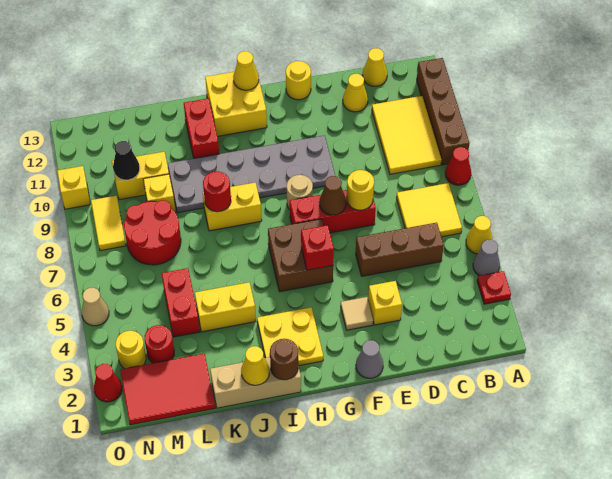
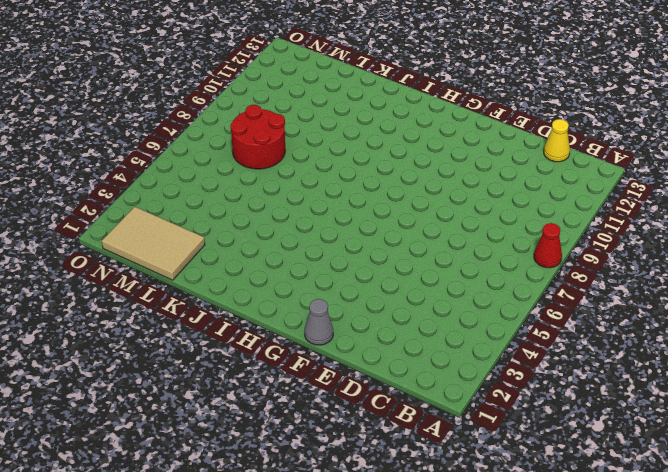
tan tile L1:N2 level 1 -> red tile L1:N2 level 1
none -> red plate A3 level 1
none -> grey cone A4 level 1
none -> yellow cone A5 level 1
none -> brown brick A9:A12 level 1

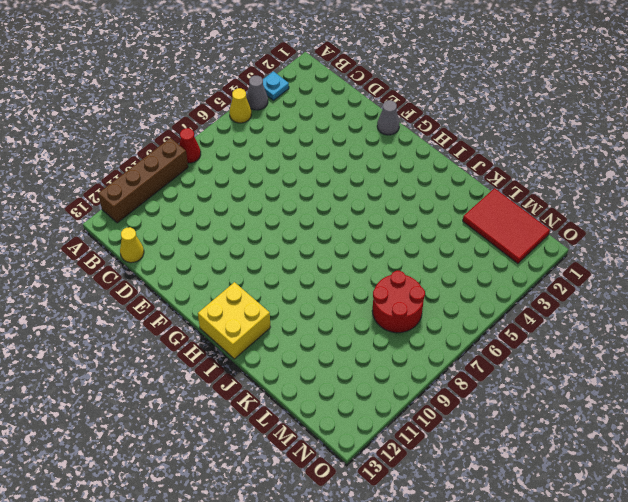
cyan plate A3 level 1 -> red plate A3 level 1
none -> yellow tile B6:C7 level 1
none -> yellow tile B9:C11 level 1
none -> brown brick C5:E5 level 1
none -> yellow cone D12 level 1

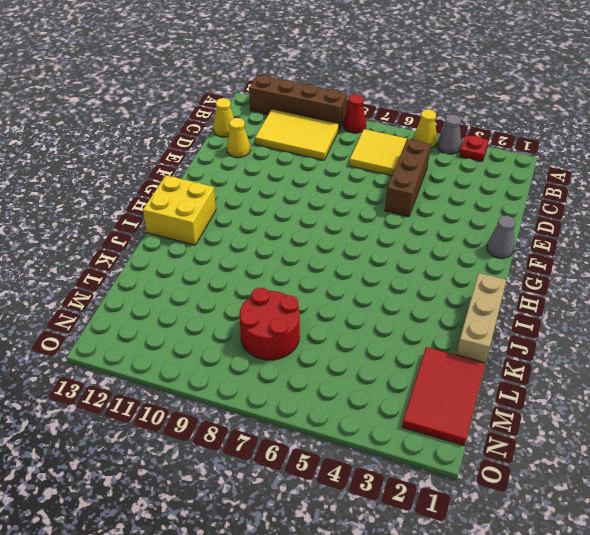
none -> yellow brick E3 level 1
none -> red brick E7:G7 level 1
none -> tan tile F3 level 1
none -> grey plate F9:K10 level 1

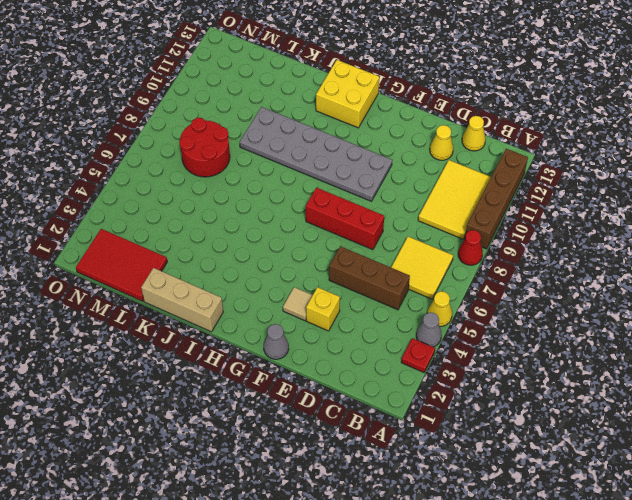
none -> yellow round brick F13 level 1
none -> brown brick G5:H6 level 1
none -> tan round brick G8 level 1
none -> yellow plate H2:I3 level 1

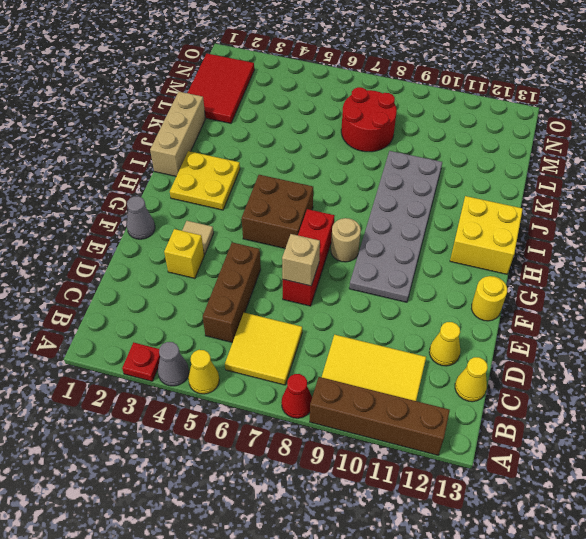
tan brick E7 level 2 -> yellow round brick E7 level 2
none -> yellow brick I8:J8 level 1
none -> yellow brick J4:K4 level 1
none -> red brick J11:J12 level 1
none -> red brick L4:L5 level 1

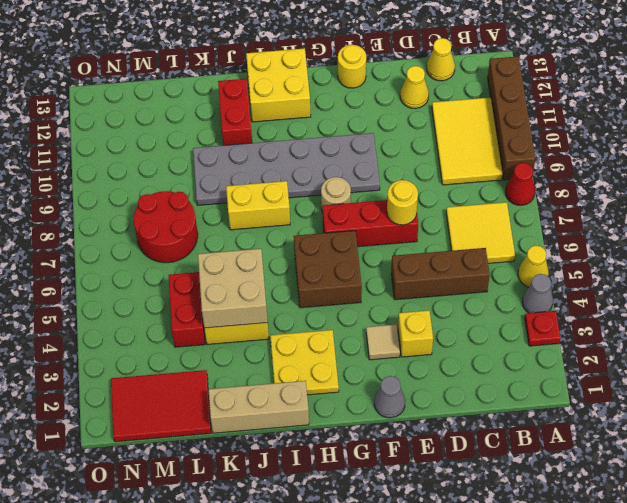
tan brick J4:K5 level 2 -> none
none -> yellow brick L9 level 1
none -> yellow brick L10:M10 level 1
none -> red round brick M3 level 1
none -> yellow round brick N3 level 1

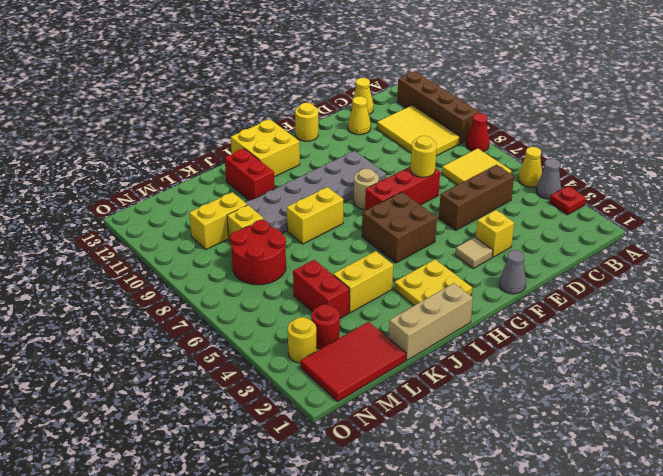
none -> yellow tile N8:N9 level 1
none -> red cone O2 level 1
none -> tan cone O5 level 1
none -> yellow brick O10 level 1

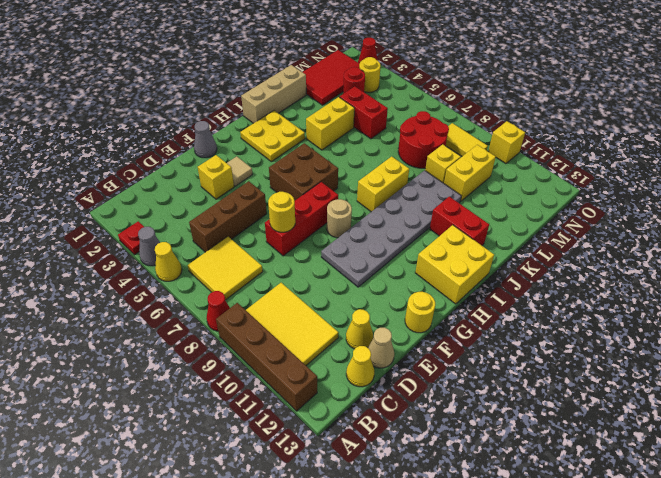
tan cone D13 level 1 -> tan cone O5 level 1
none -> brown cone F7 level 2
none -> red brick G5 level 2
none -> yellow cone H13 level 2
none -> brown round brick I1 level 2

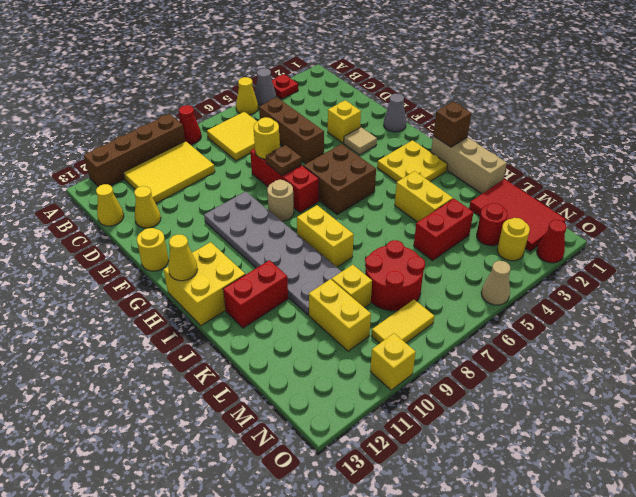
brown plate F7 level 2 -> brown cone F7 level 2
brown brick I1 level 2 -> brown round brick I1 level 2
none -> red brick G5 level 2
none -> yellow cone J1 level 2
none -> red round brick J8 level 2
none -> black cone M10 level 2

